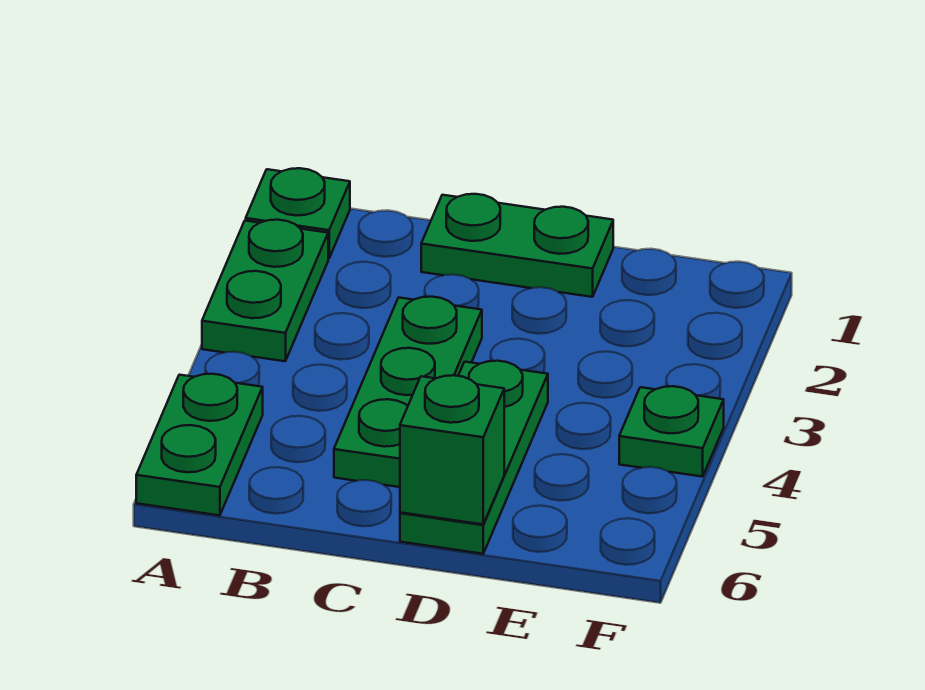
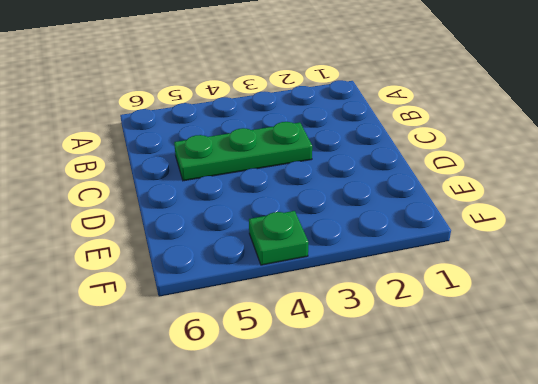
none -> green plate A1 level 1
none -> green plate A2:A3 level 1

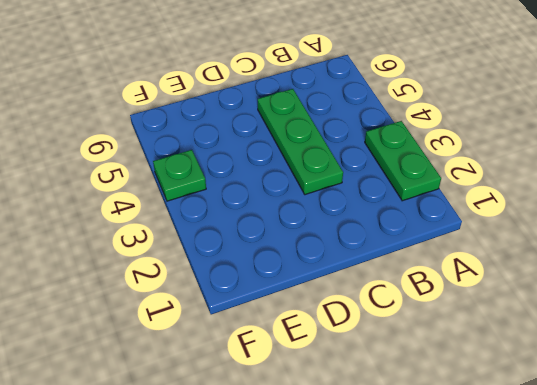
none -> green plate A1 level 1
none -> green plate A5:A6 level 1

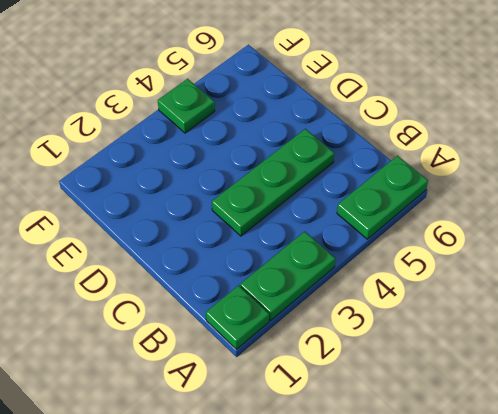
none -> green plate C1:D1 level 1
none -> green plate D4:D6 level 1

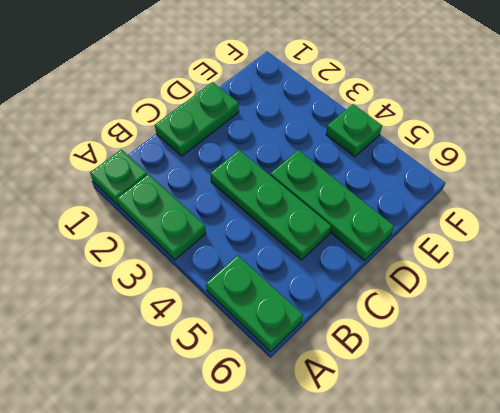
none -> green brick D6 level 2

